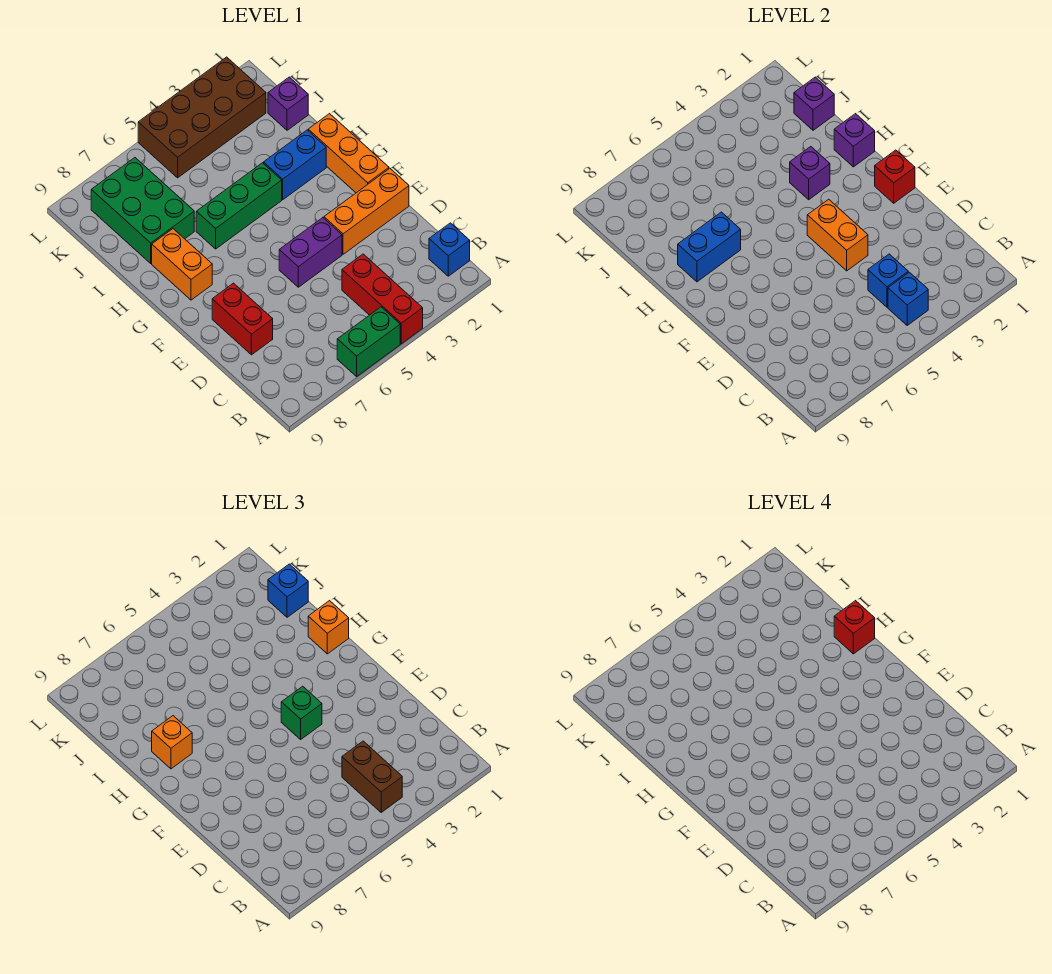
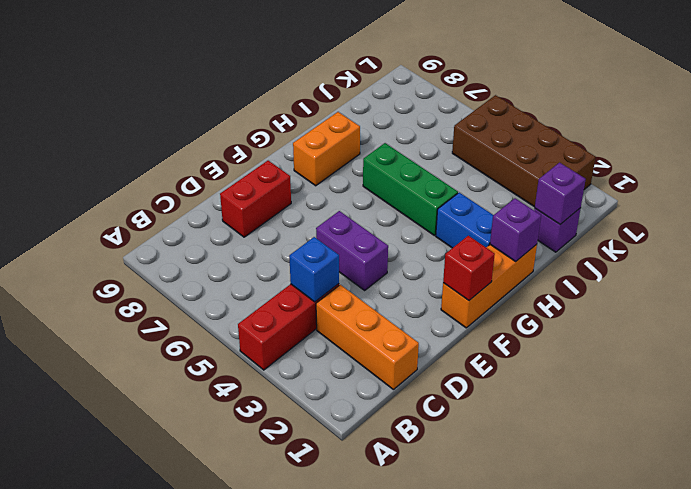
orange brick C1:C3 level 1 -> orange brick E1:E3 level 1
none -> green brick A5:A6 level 1
none -> blue brick B1 level 1
none -> green brick I7:K8 level 1

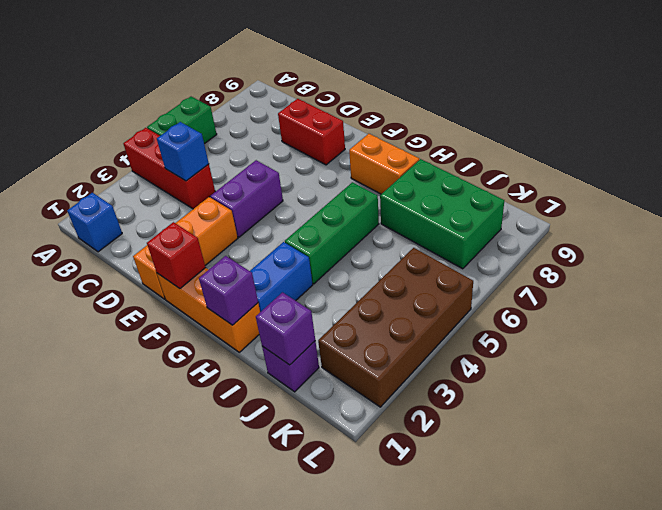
none -> blue brick B4 level 2
none -> orange brick E4:F4 level 2
none -> purple brick H3 level 2

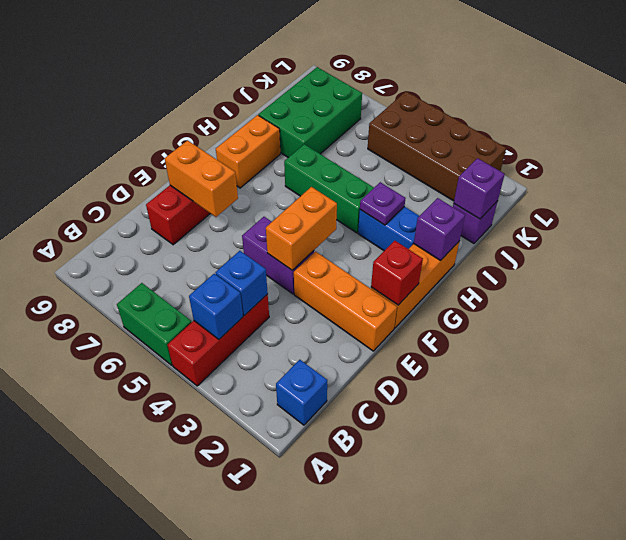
orange brick E7:E8 level 2 -> none
purple plate H3 level 2 -> purple brick H3 level 2
none -> blue brick H7:H8 level 2
none -> brown brick B4:C4 level 3
none -> green brick F4 level 3

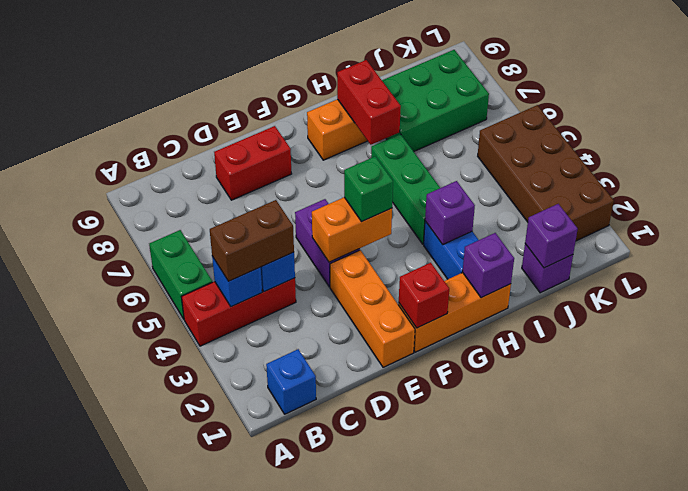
red brick H7:H8 level 2 -> blue brick H7:H8 level 2
none -> orange brick H1 level 3
none -> orange brick H8 level 3
none -> blue brick J1 level 3

